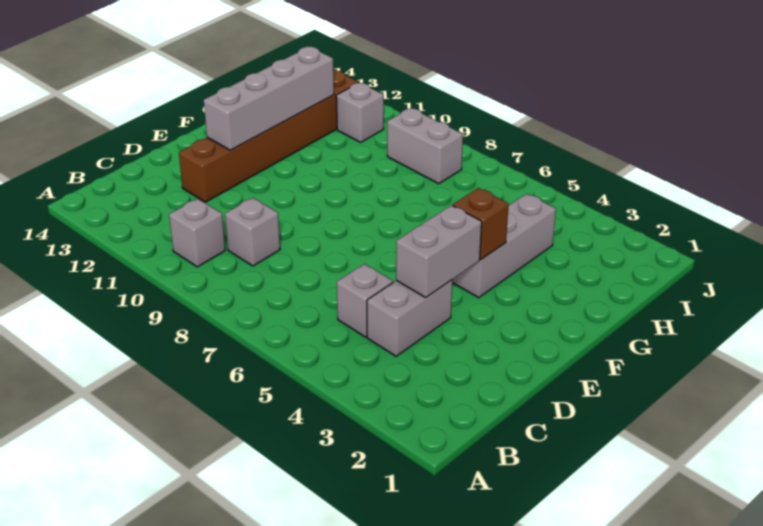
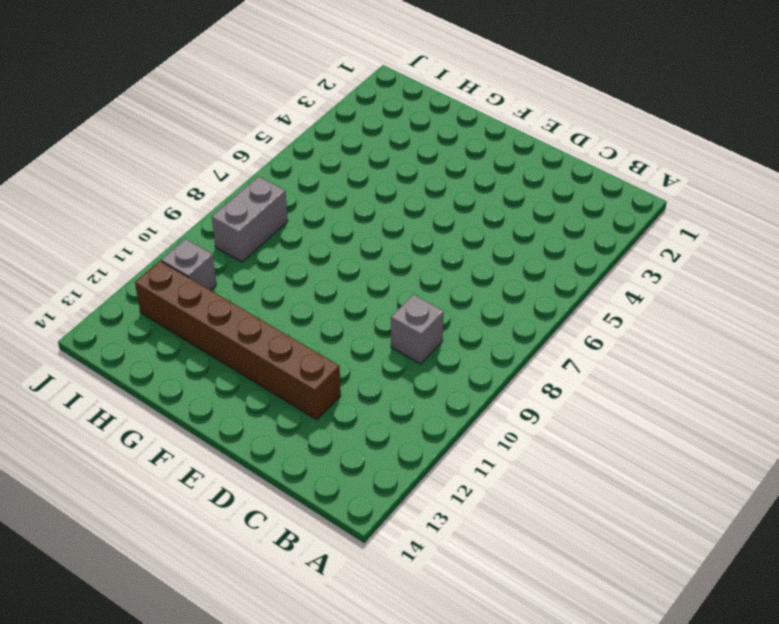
none -> grey brick B10 level 1
none -> grey brick C4:D4 level 1

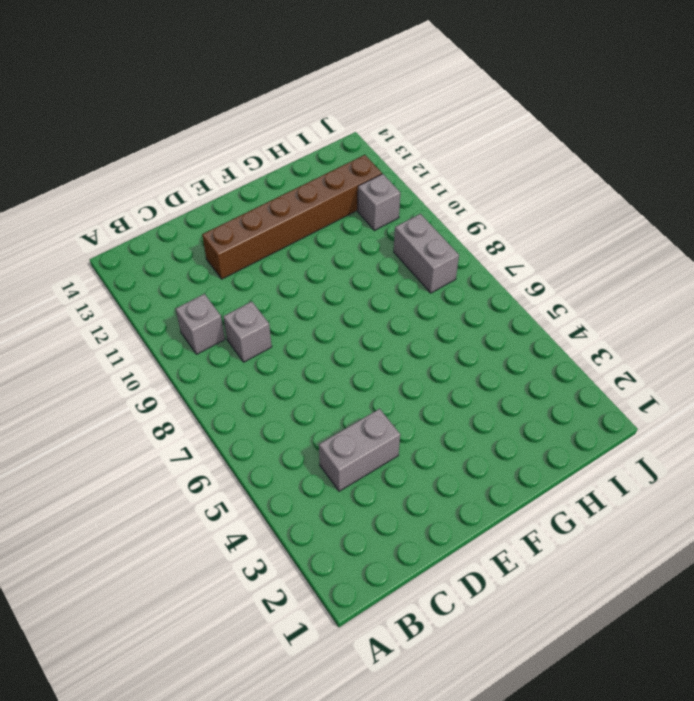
none -> grey brick C5 level 1
none -> grey brick F4:H4 level 1

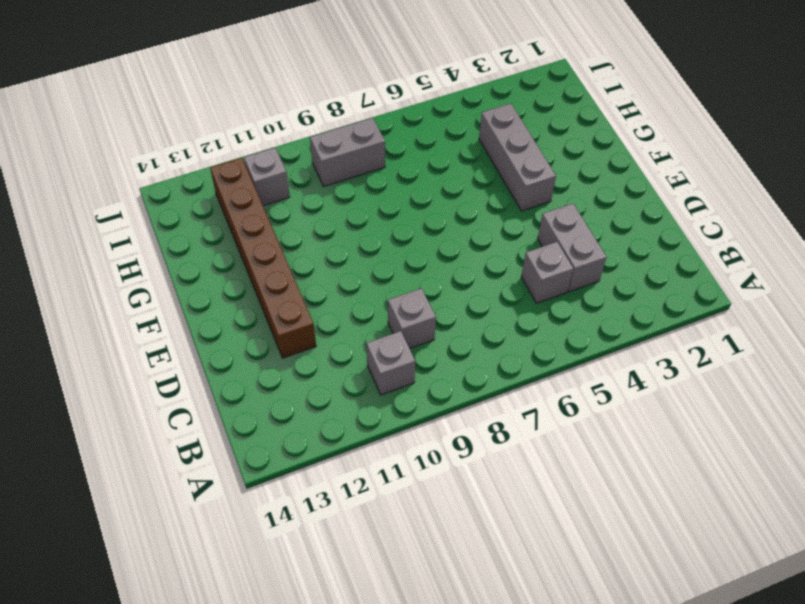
none -> grey brick D4:E4 level 2
none -> grey brick E12:H12 level 2

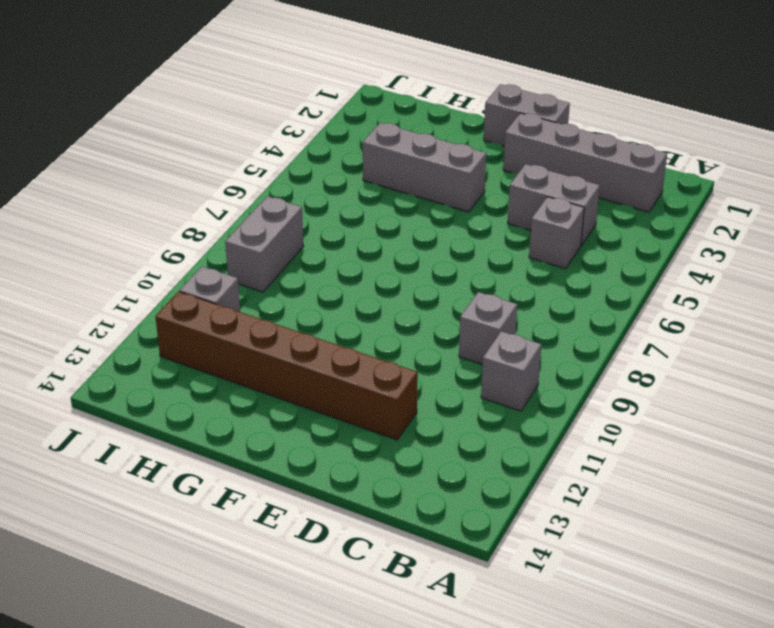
grey brick B2:E2 level 1 -> grey brick E12:H12 level 2
grey brick E1:F1 level 1 -> grey brick D4:E4 level 2
none -> brown brick F4 level 2

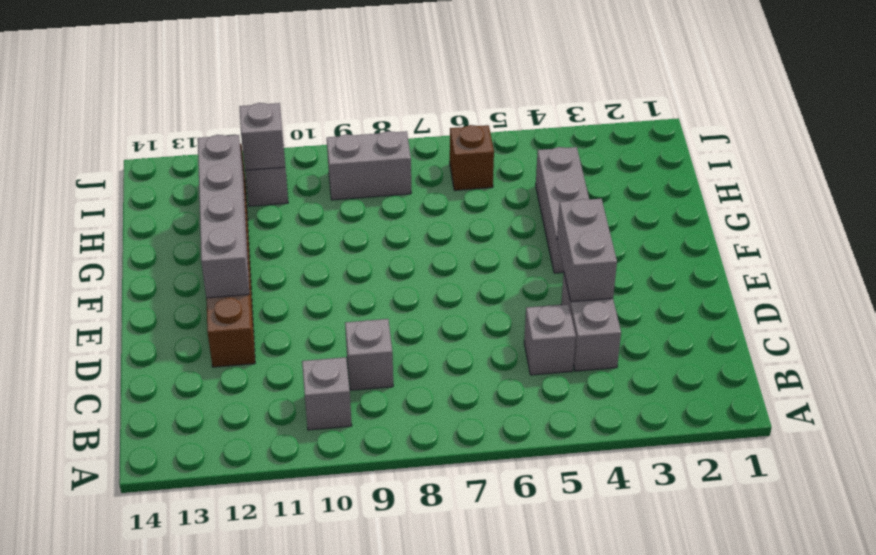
brown brick I6 level 1 -> brown brick F4 level 2
grey brick I11 level 2 -> none

